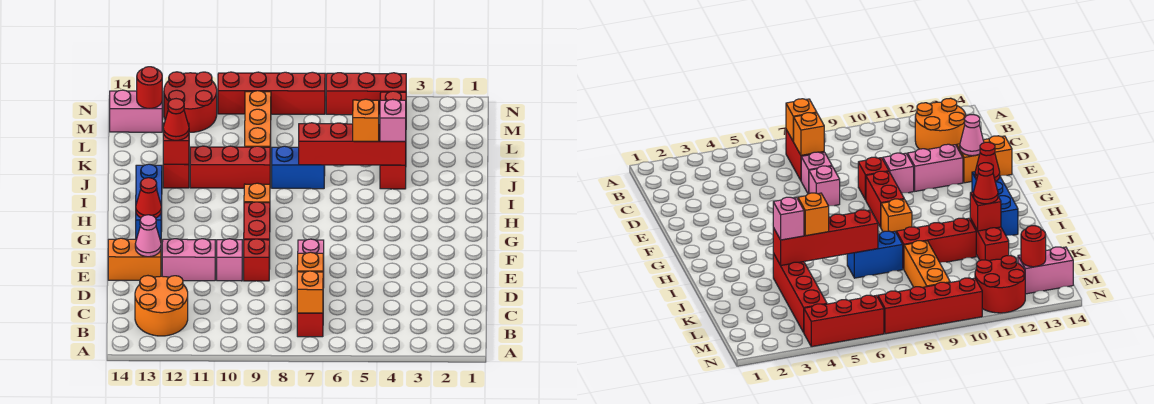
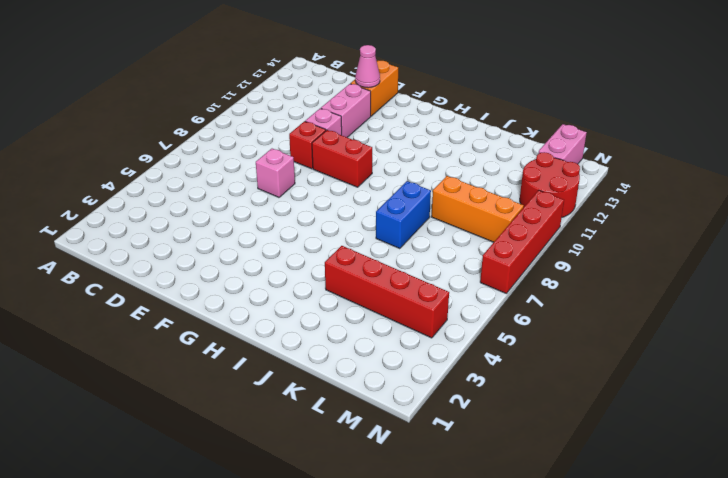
none -> red brick B7:C7 level 1
none -> orange round brick B12:C13 level 1
none -> pink brick D7 level 1
none -> blue brick G13:I13 level 1

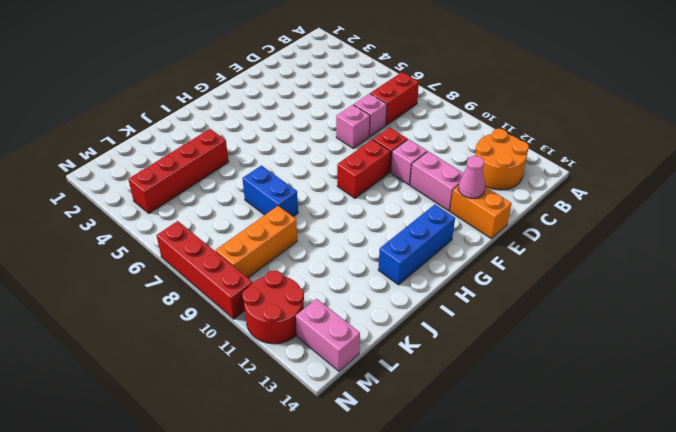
none -> orange brick H9 level 1
none -> red brick J9:J11 level 1
none -> red brick J12:K12 level 1
none -> red brick N4:N6 level 1

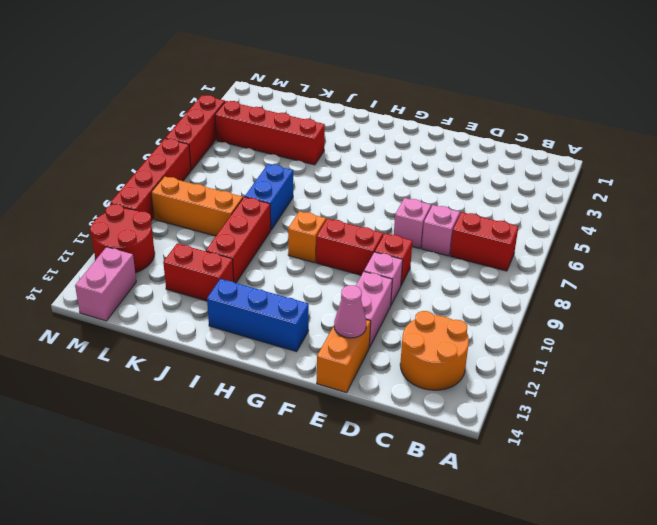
none -> orange brick B7 level 2
none -> orange brick C7 level 2
none -> red cone G13 level 2
none -> red brick J4:J7 level 2

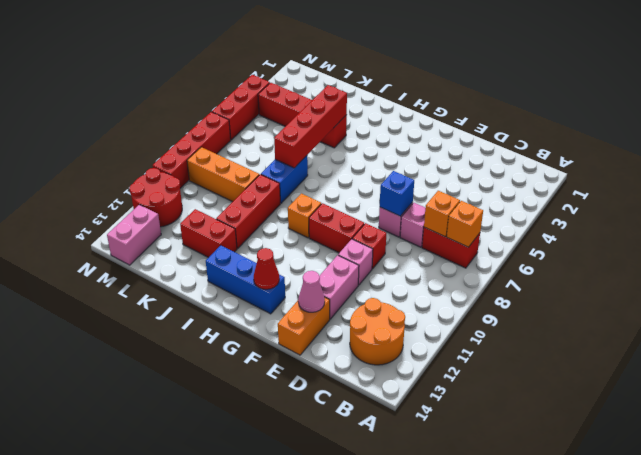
blue brick E7 level 2 -> none
none -> red brick J12 level 2
none -> red round brick M13 level 2
none -> pink brick J4 level 3
none -> orange brick J5 level 3

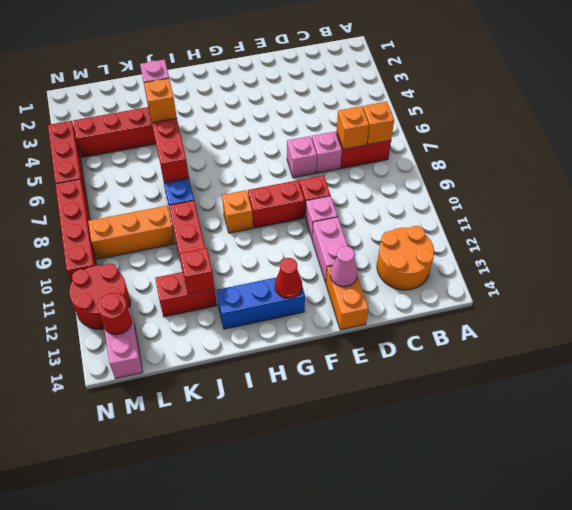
none -> red cone J12 level 3

